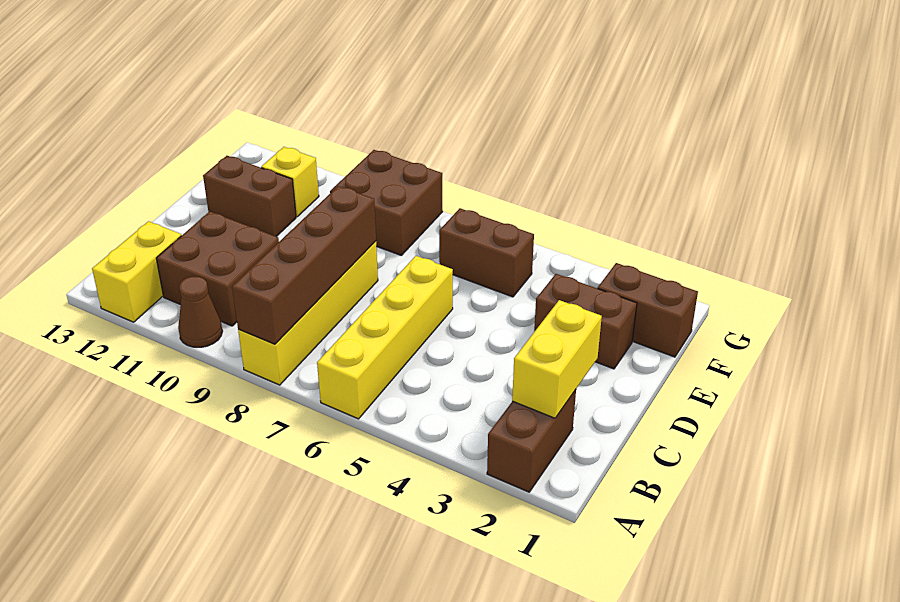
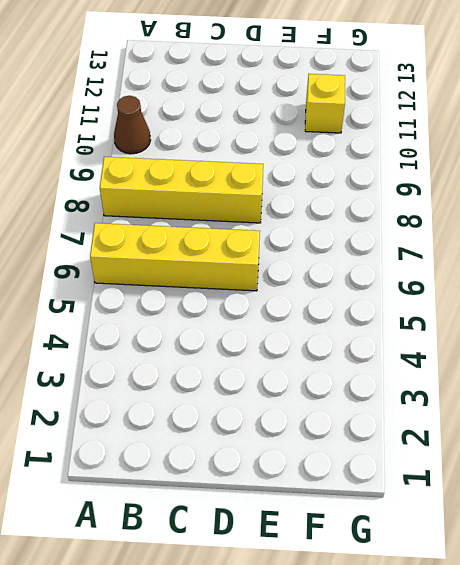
none -> brown brick A2:B2 level 1
none -> yellow brick A12:B12 level 1
none -> brown brick B10:C11 level 1

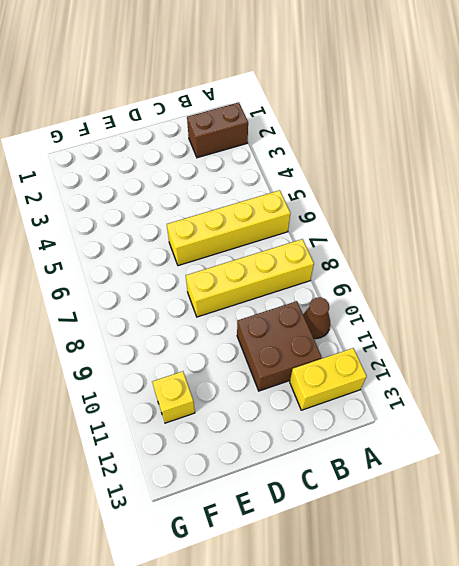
none -> brown brick E2:E3 level 1
none -> brown brick E11:E12 level 1
none -> brown brick F1:F2 level 1

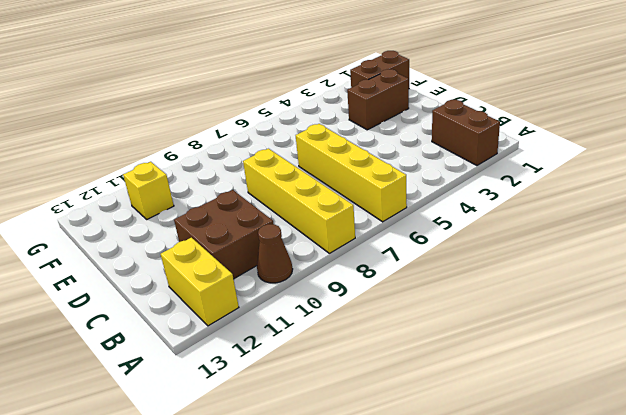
none -> brown brick E11:E12 level 1
none -> brown brick F5:F6 level 1
none -> brown brick F8:G9 level 1

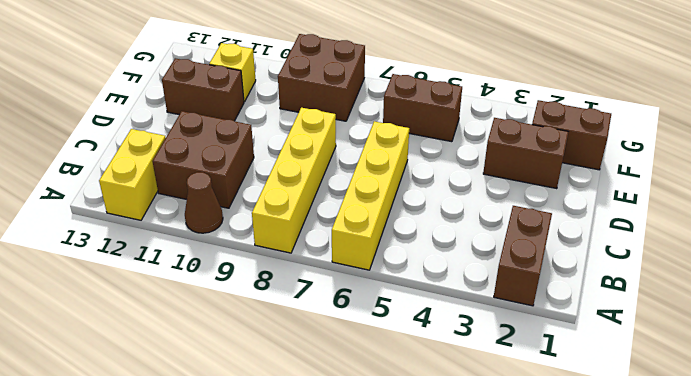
none -> brown brick A8:D8 level 2
none -> yellow brick B2:C2 level 2

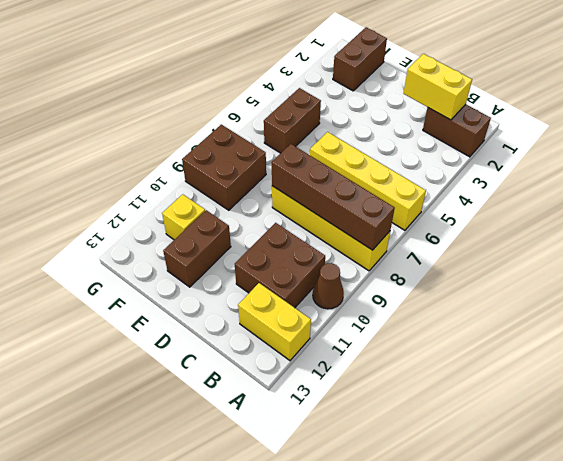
none -> brown brick E2:E3 level 1

